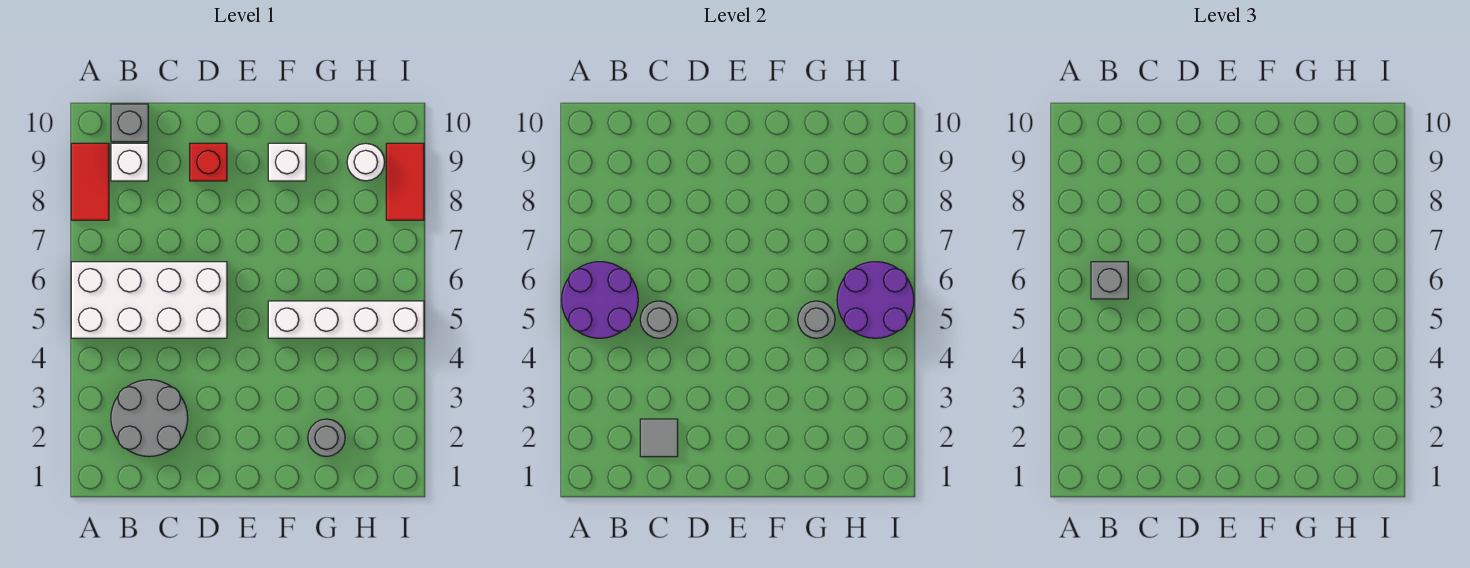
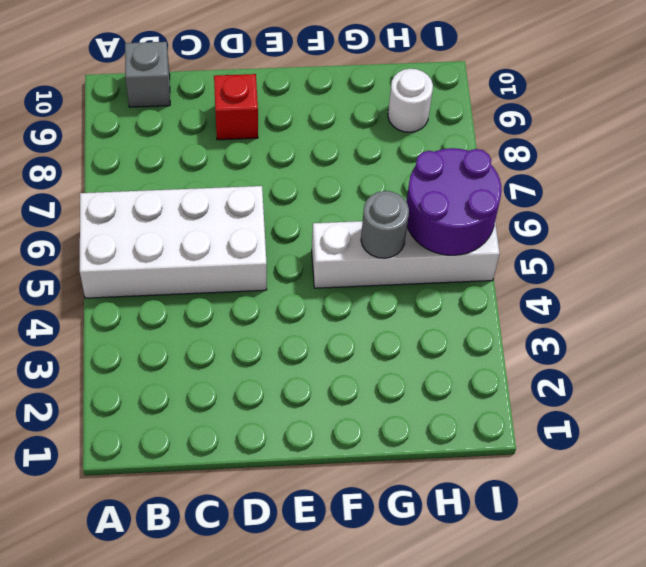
none -> red tile A8:A9 level 1
none -> grey round brick B2:C3 level 1
none -> white brick B9 level 1

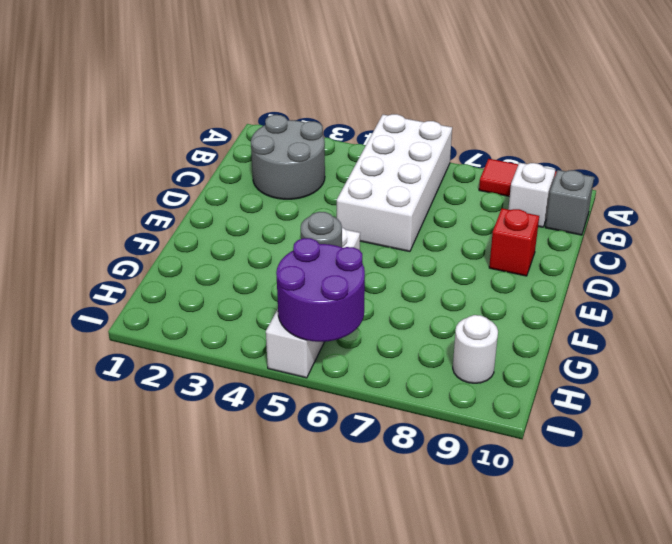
none -> white brick F9 level 1
none -> grey round brick G2 level 1
none -> red tile I8:I9 level 1

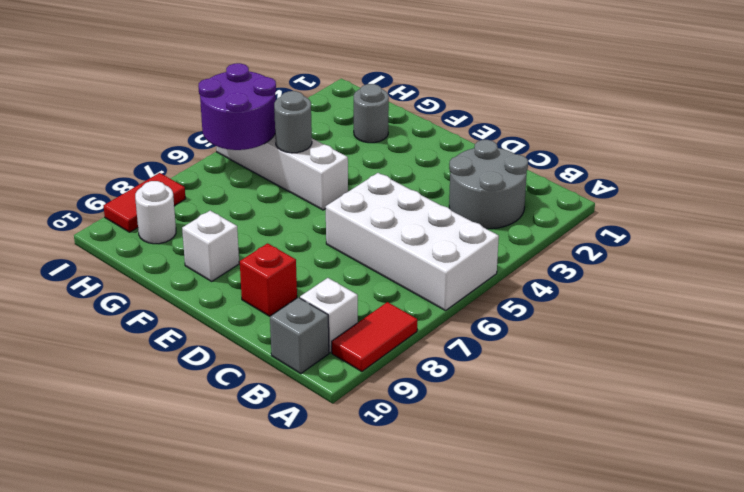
none -> purple round brick A5:B6 level 2
none -> grey tile C2 level 2
none -> grey round brick C5 level 2

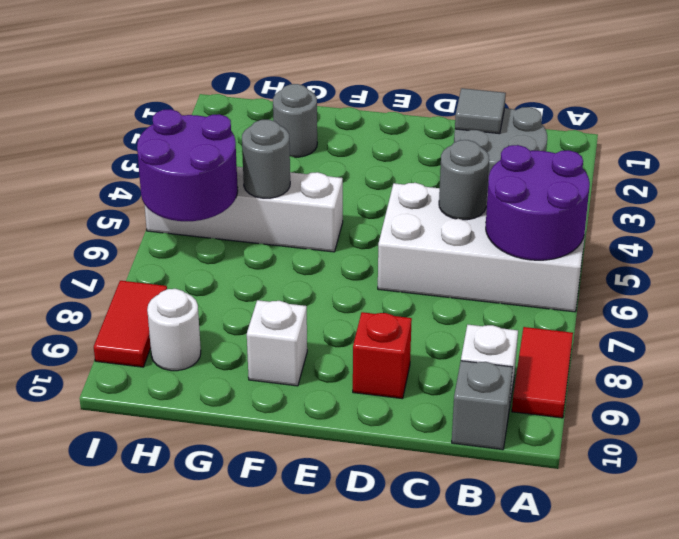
none -> grey brick B6 level 3

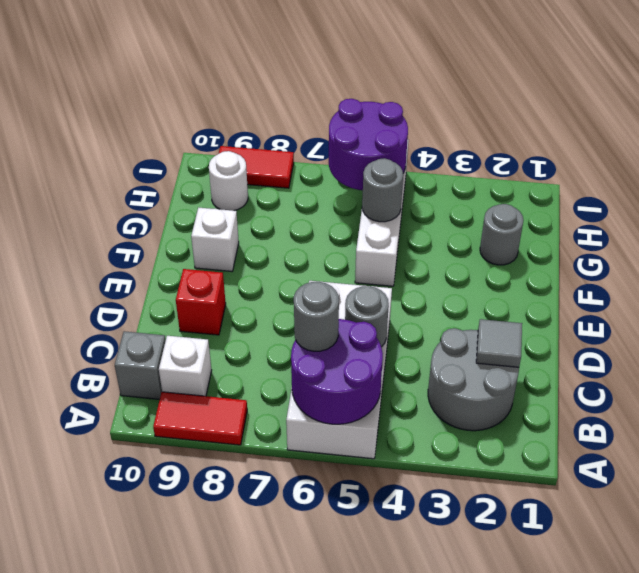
grey round brick B6 level 3 -> grey brick B6 level 3

